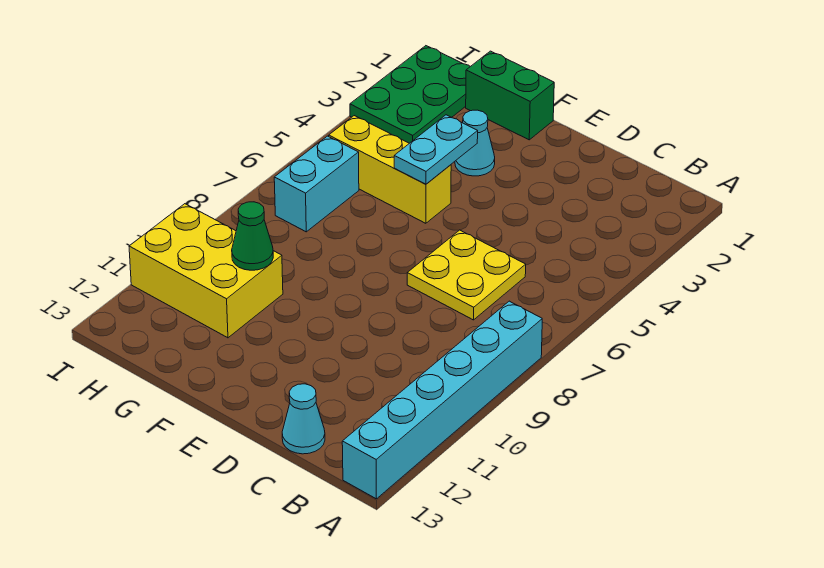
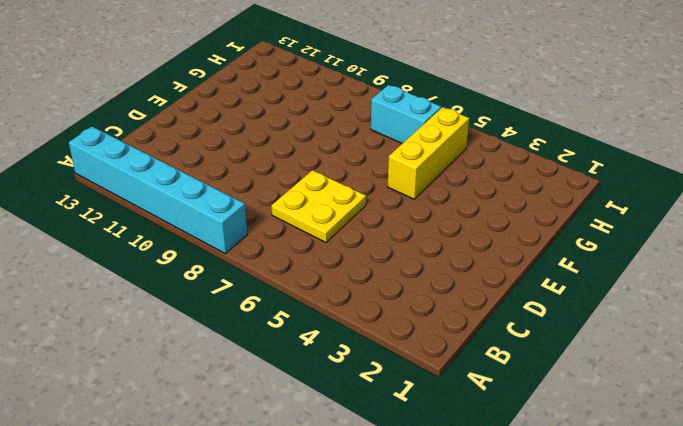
none -> cyan cone C13 level 1
none -> green brick F1:G1 level 1

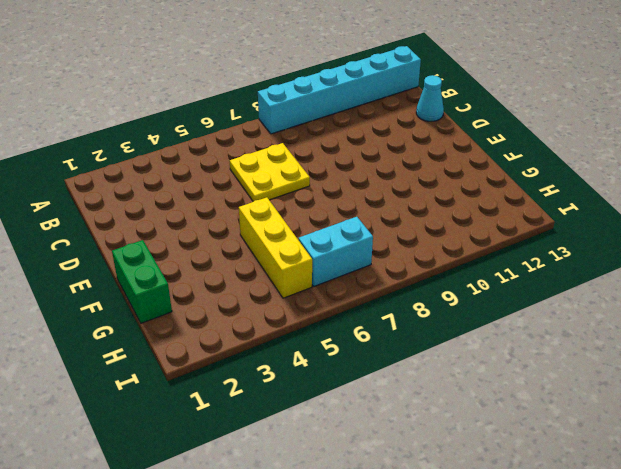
none -> cyan cone F3 level 1
none -> yellow brick G10:I11 level 1

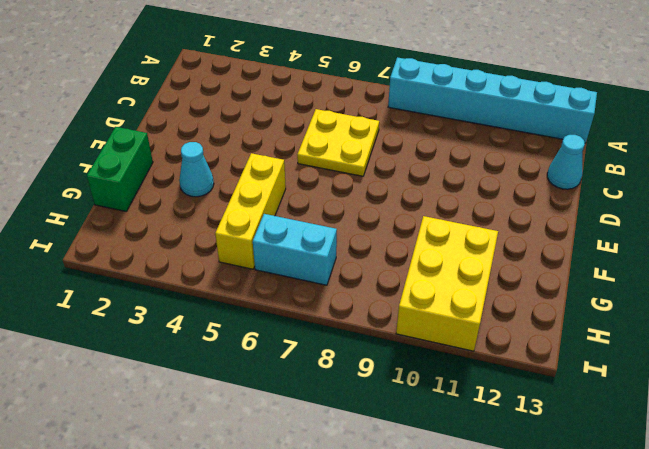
none -> green plate H1:I3 level 1
none -> cyan plate F4:F5 level 2

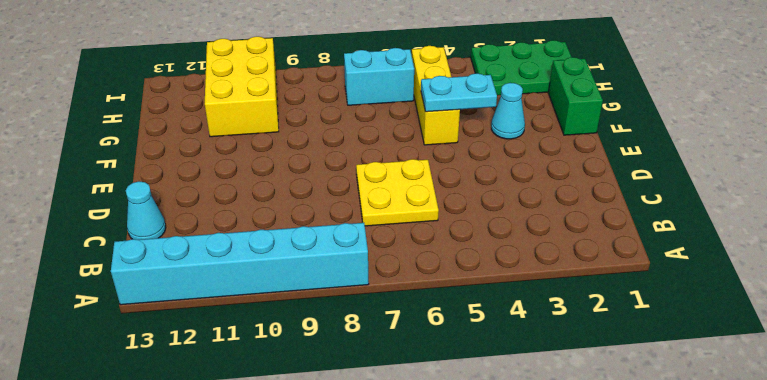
none -> green cone G10 level 2

